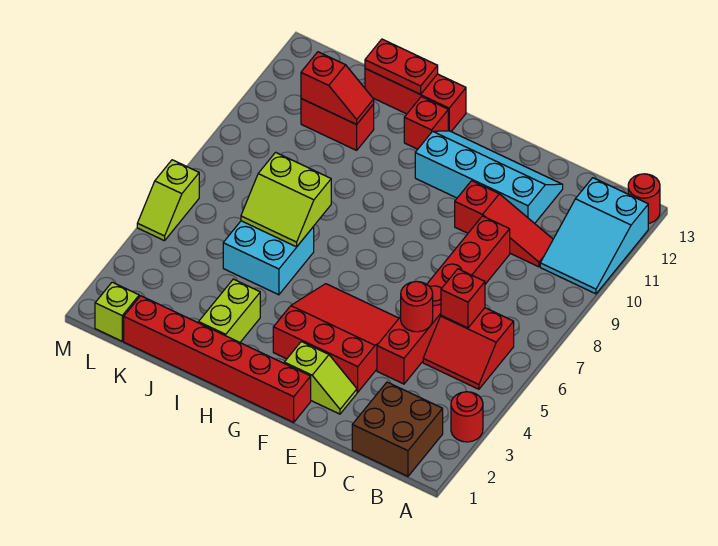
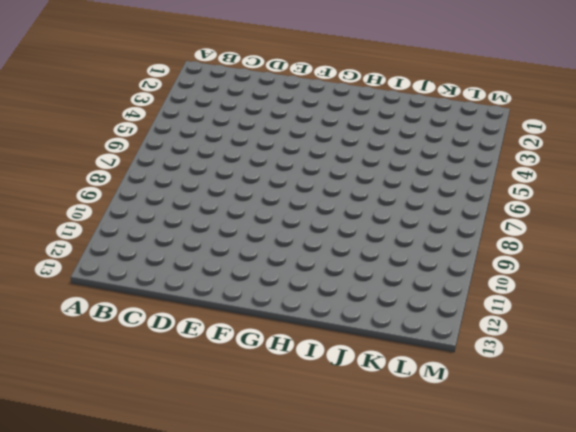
none -> red round brick A3 level 1
none -> cyan slope A10:B12 level 1 top 12
none -> red round brick A13 level 1

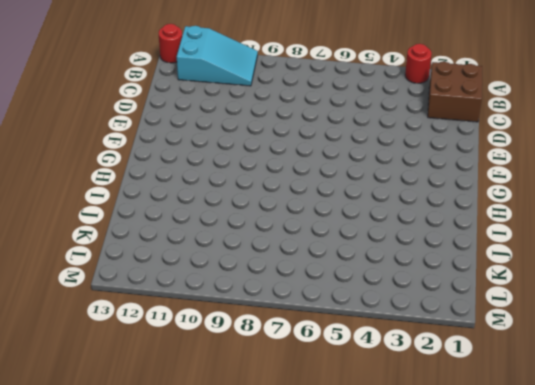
none -> red slope B5:C6 level 1 top 6
none -> red slope C10:E10 level 1 top E
none -> red brick D4:D9 level 1

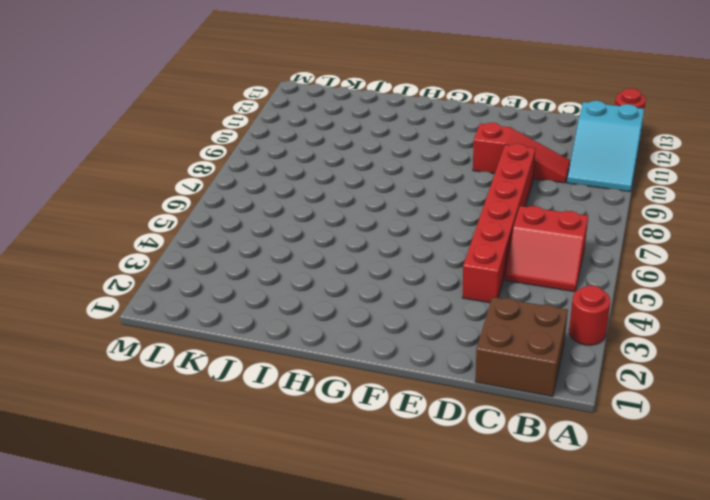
none -> cyan slope D11:G12 level 1 top 11
none -> lime slope E2:F2 level 1 top F
none -> red slope E3:G5 level 1 top 3

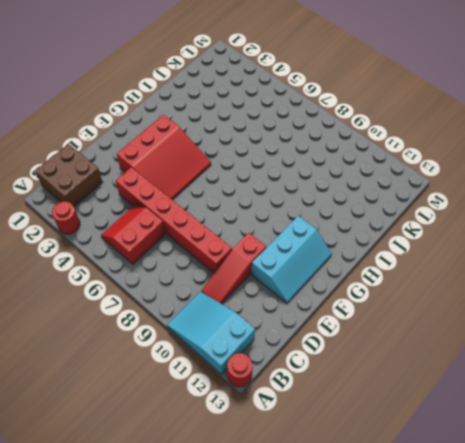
cyan slope E11:G12 level 1 top 11 -> cyan slope D11:G12 level 1 top 11
none -> lime slope E2:F2 level 1 top F
none -> red brick F1:K1 level 1
none -> red brick H12 level 1

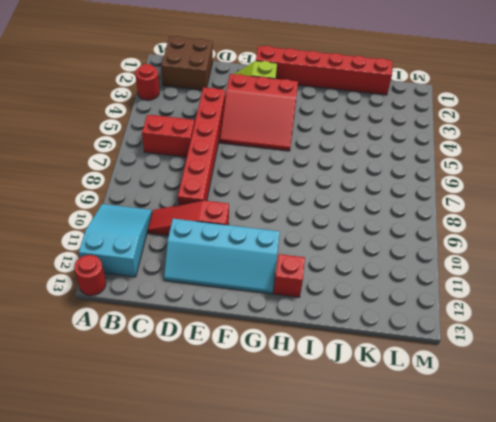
none -> red brick H13:J13 level 1
none -> lime brick I2:I3 level 1
none -> cyan brick I5:J6 level 1

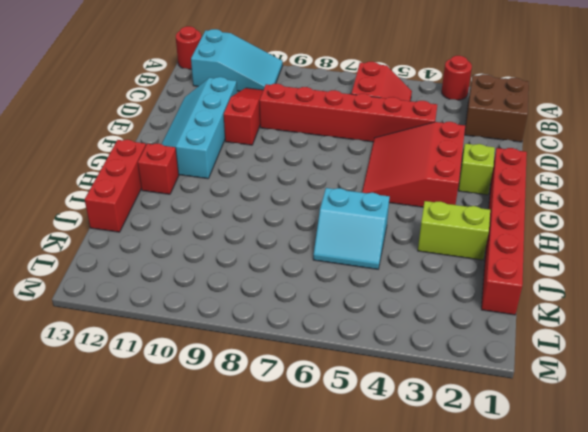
cyan slope I5:J6 level 1 top I -> cyan brick I5:J6 level 1
none -> red brick J11:K11 level 1
none -> lime brick L1 level 1
none -> lime slope M5:M6 level 1 top 6

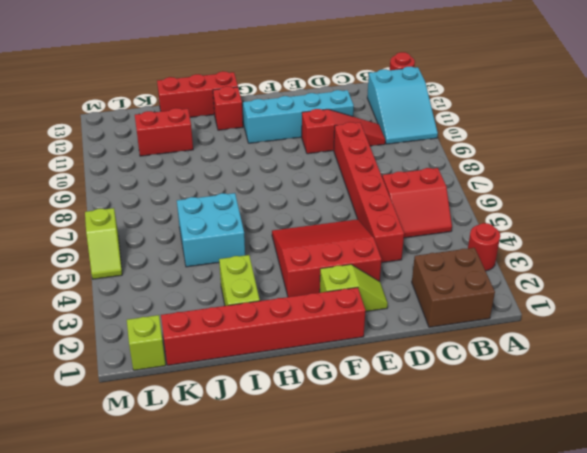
none -> red brick C6 level 2
none -> red round brick D5 level 2
none -> lime slope I6:J7 level 2 top 7

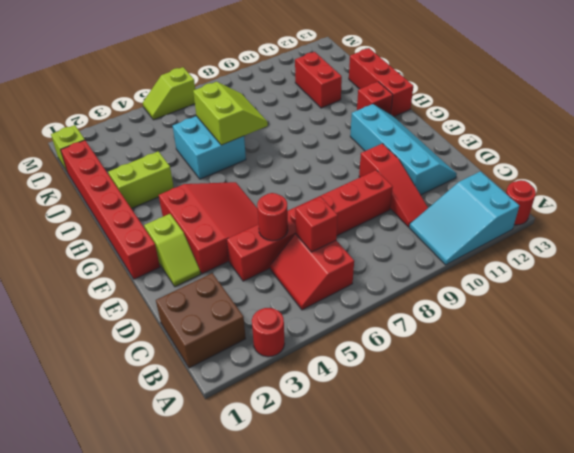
lime slope I6:J7 level 2 top 6 -> lime slope I6:J7 level 2 top 7
none -> red plate I13:J13 level 2
none -> red slope J11:K11 level 2 top K

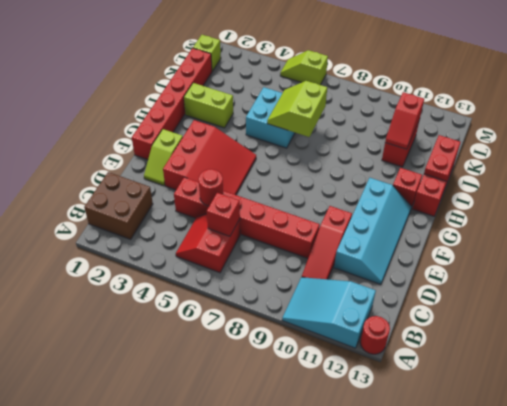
none -> red round brick A3 level 1

